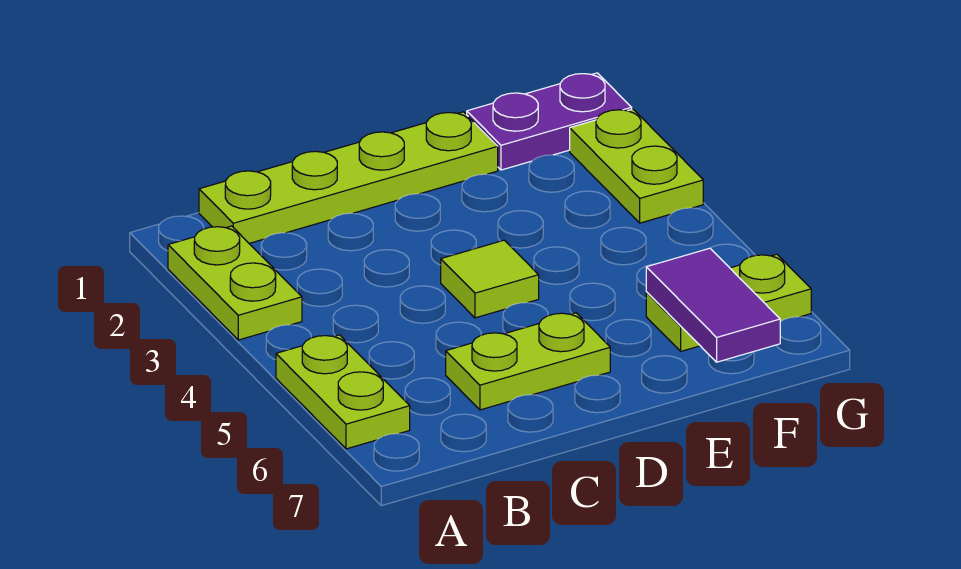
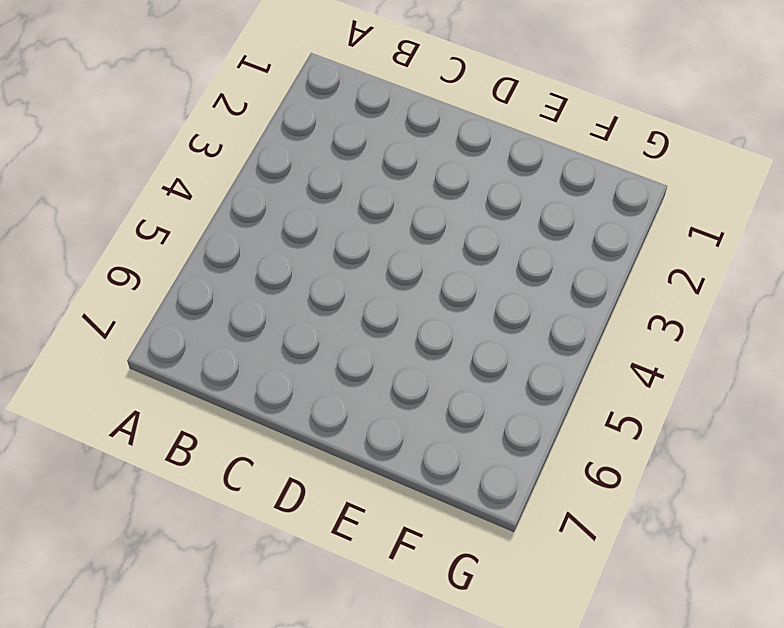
none -> lime plate A2:A3 level 1
none -> lime plate A5:A6 level 1

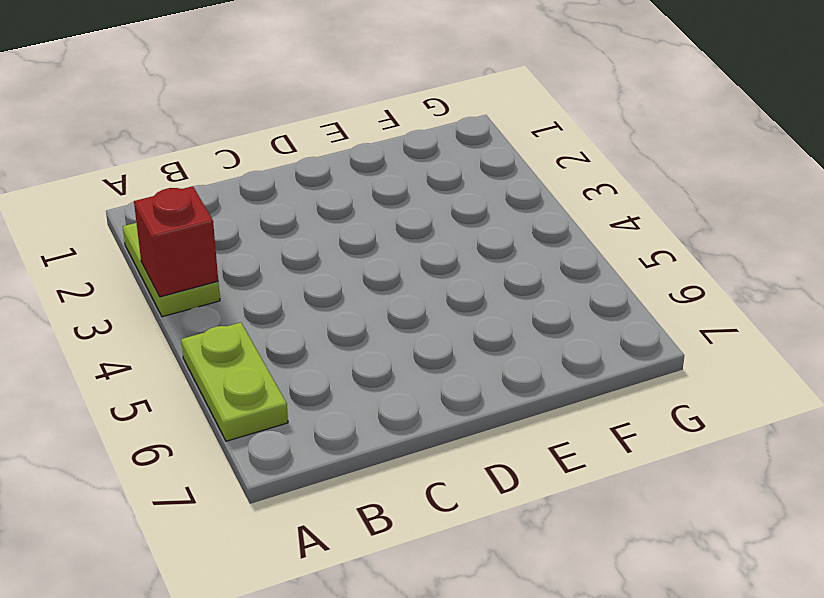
red brick A3 level 2 -> none
none -> lime plate B1:E1 level 1
none -> lime plate C6:D6 level 1

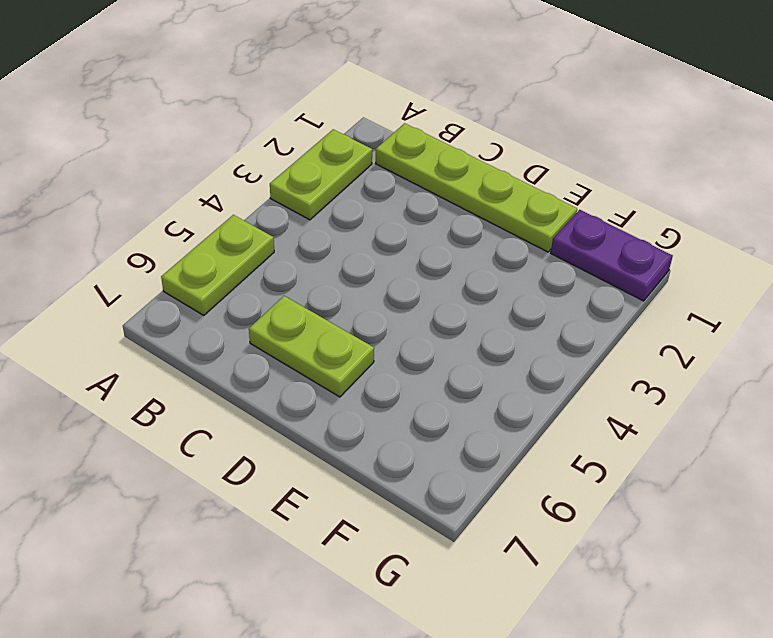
none -> lime tile D4 level 1
none -> lime plate F6:G6 level 1

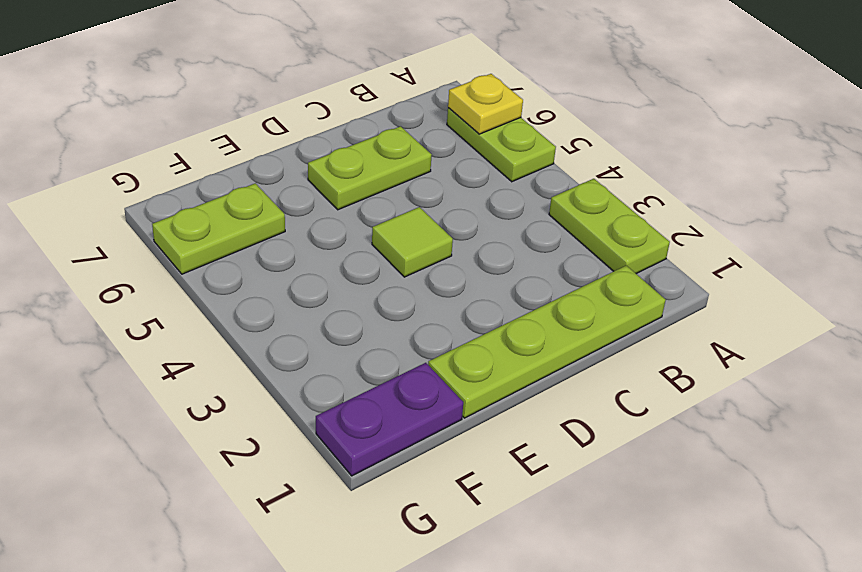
yellow plate A6 level 2 -> none
none -> lime plate G2:G3 level 1
none -> purple tile F6:F7 level 2

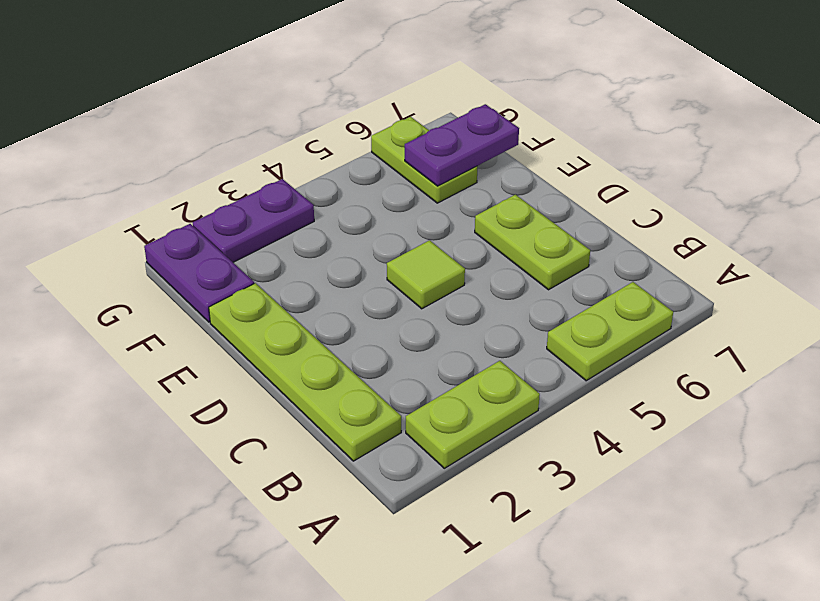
purple plate F6:F7 level 2 -> purple tile F6:F7 level 2
purple plate G2:G3 level 1 -> lime plate G2:G3 level 1

